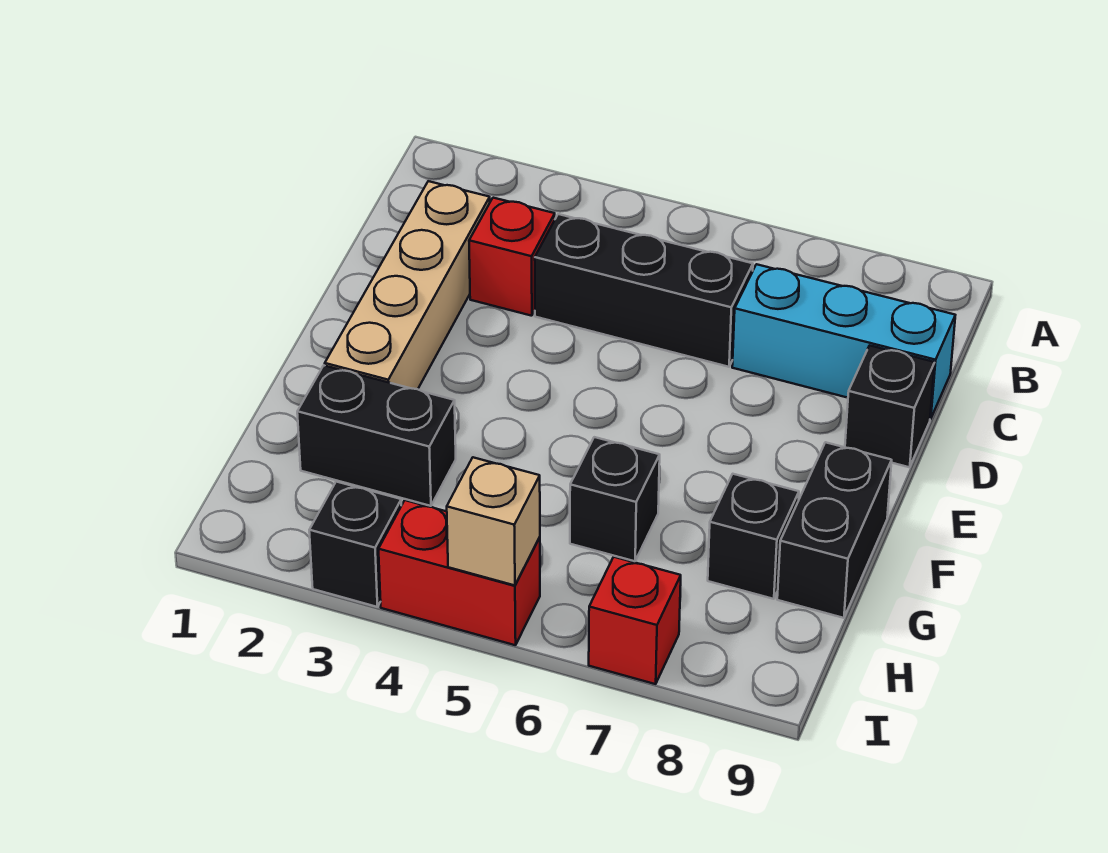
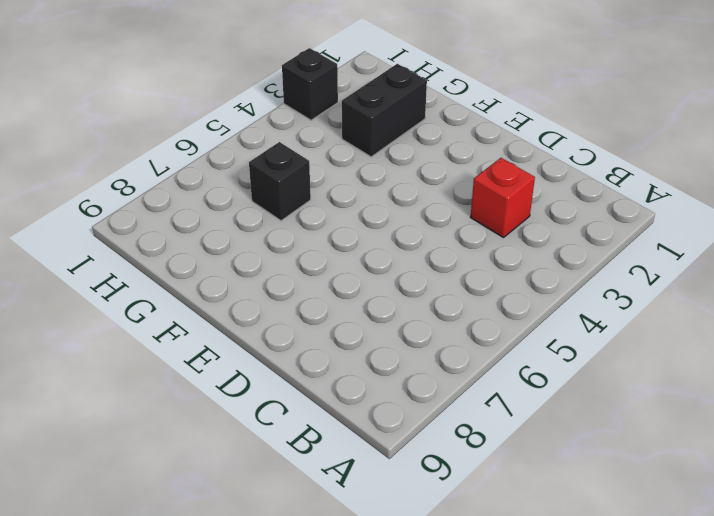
none -> tan brick C2:F2 level 1
none -> black brick C4:C6 level 1
none -> cyan brick C7:C9 level 1

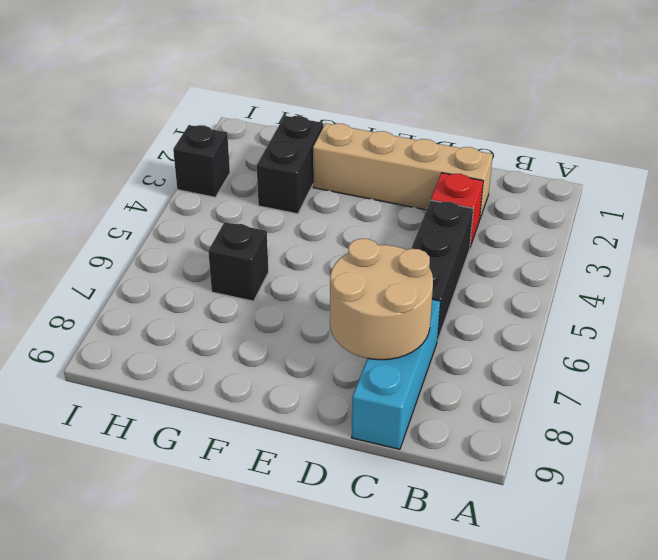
tan round brick C7:D8 level 2 -> none
none -> black brick D9 level 1
none -> black brick F9:G9 level 1
none -> black brick G8 level 1

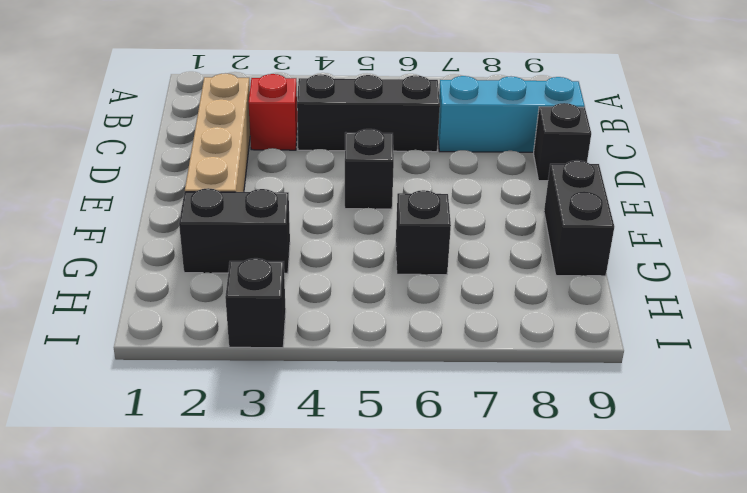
black brick E5 level 1 -> black brick G8 level 1
none -> red brick I4:I5 level 1
none -> red brick I7 level 1
none -> tan brick I5 level 2

